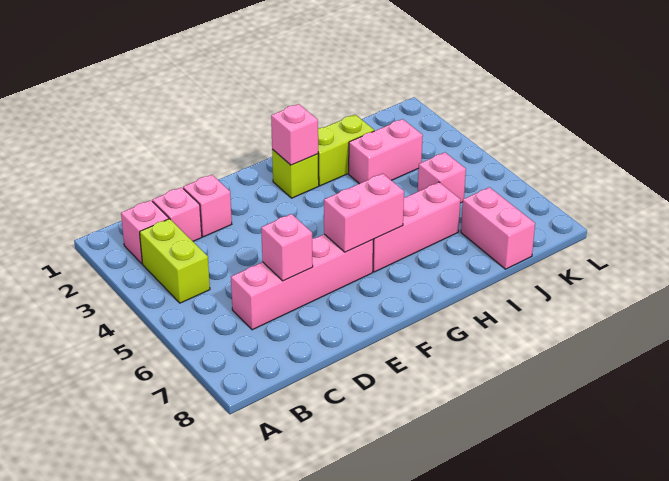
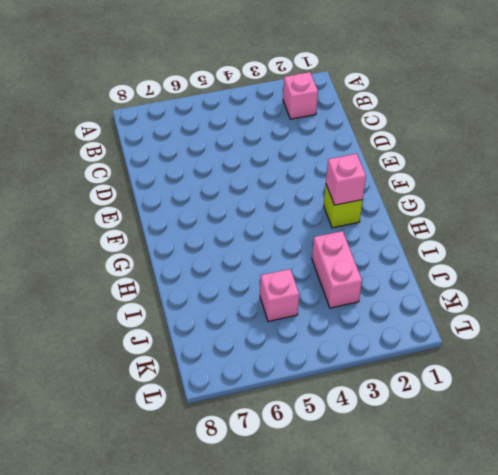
none -> lime brick B3:B4 level 1
none -> pink brick C2 level 1
none -> pink brick C6:F6 level 1

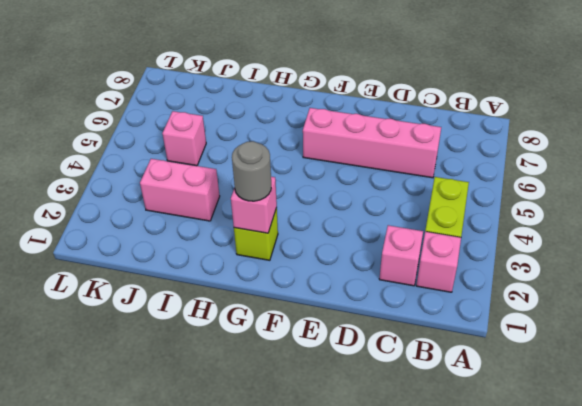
grey round brick G2 level 3 -> none
none -> pink brick D2 level 1
none -> pink brick G6:I6 level 1
none -> lime brick H2:I2 level 1

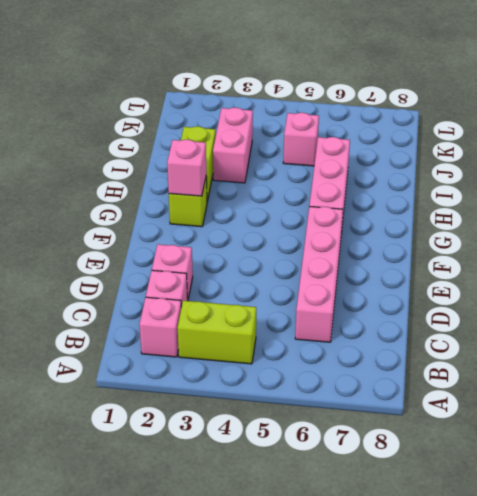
none -> pink brick J7:J8 level 1
none -> pink brick D6 level 2
none -> pink brick F6:G6 level 2

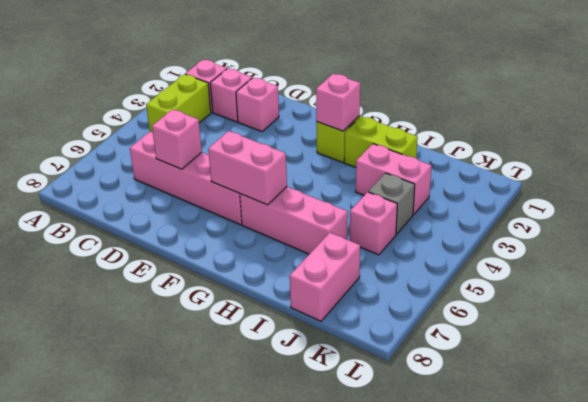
grey brick J4 level 1 -> none

